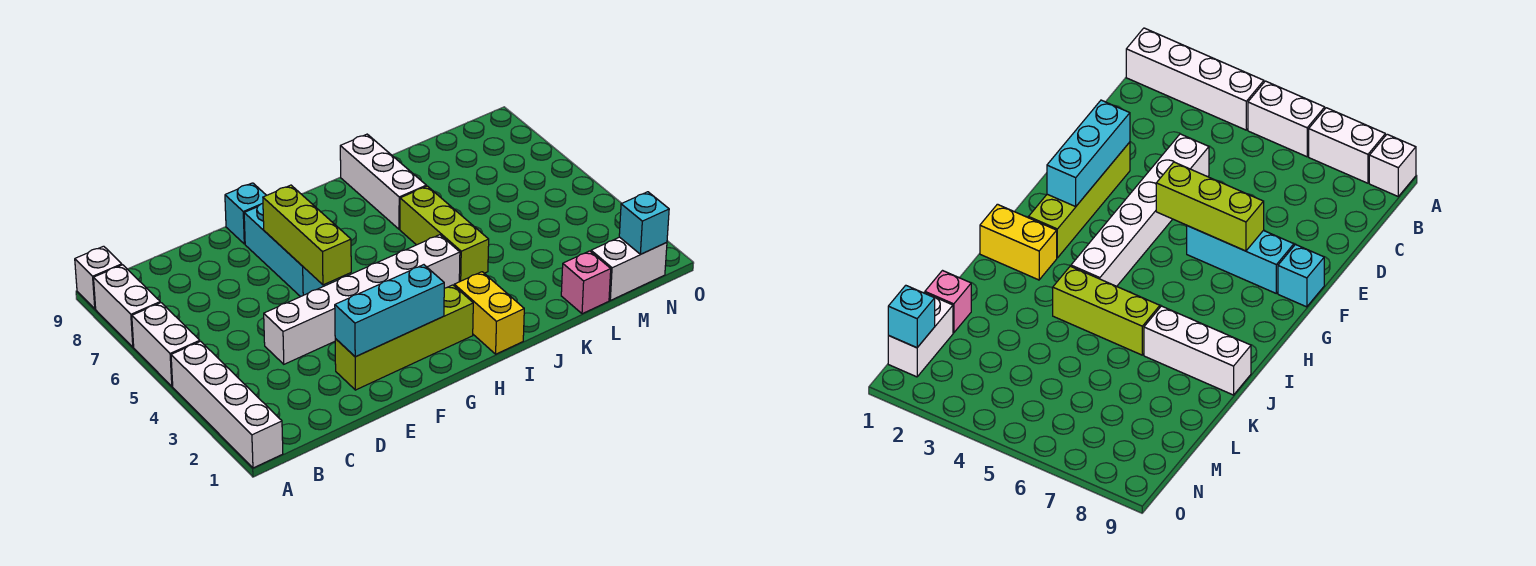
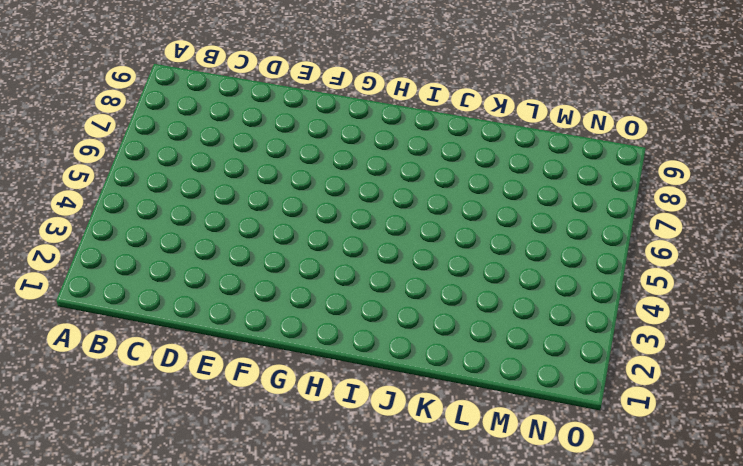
none -> white brick A1:A4 level 1
none -> white brick A5:A6 level 1
none -> white brick A7:A8 level 1

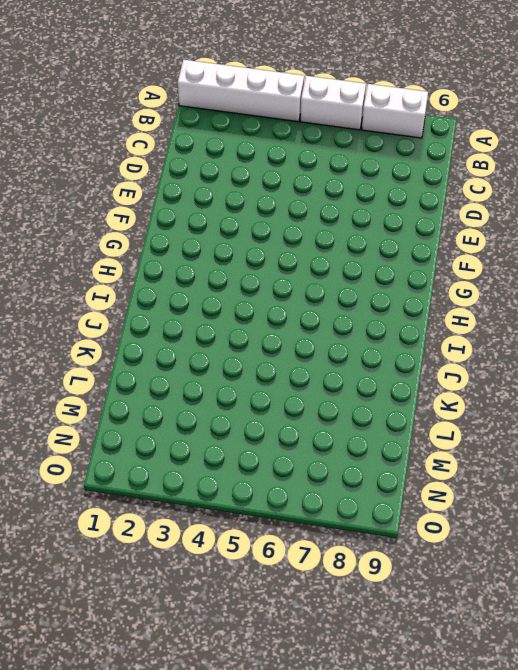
none -> white brick A9 level 1
none -> white brick D4:I4 level 1
none -> lime brick E2:H2 level 1

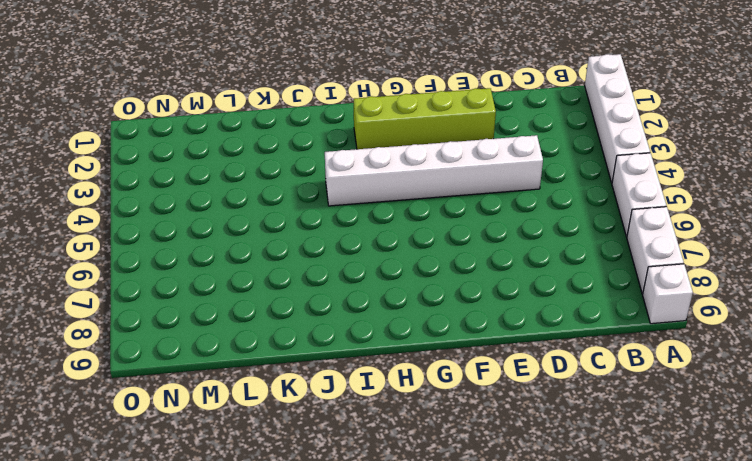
none -> cyan brick F6:F8 level 1
none -> cyan brick F9 level 1
none -> yellow brick I1:I2 level 1

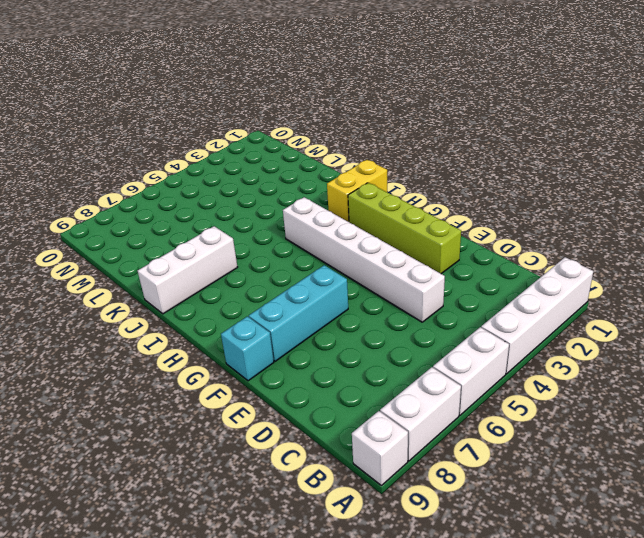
none -> lime brick J4:J6 level 1
none -> pink brick L1 level 1
none -> white brick M1:N1 level 1

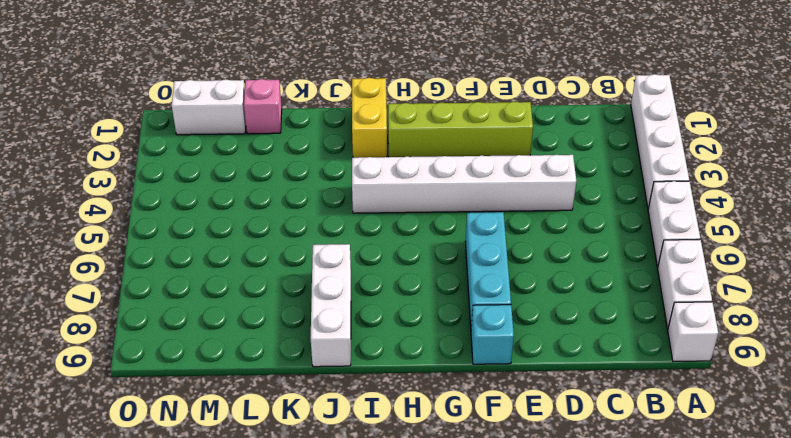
none -> lime brick J4:J6 level 1
none -> cyan brick E2:G2 level 2
none -> lime brick F5:F7 level 2

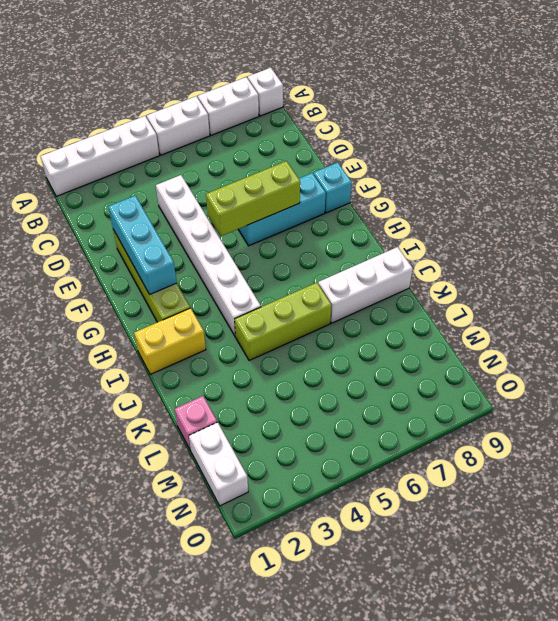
none -> cyan brick N1 level 2

